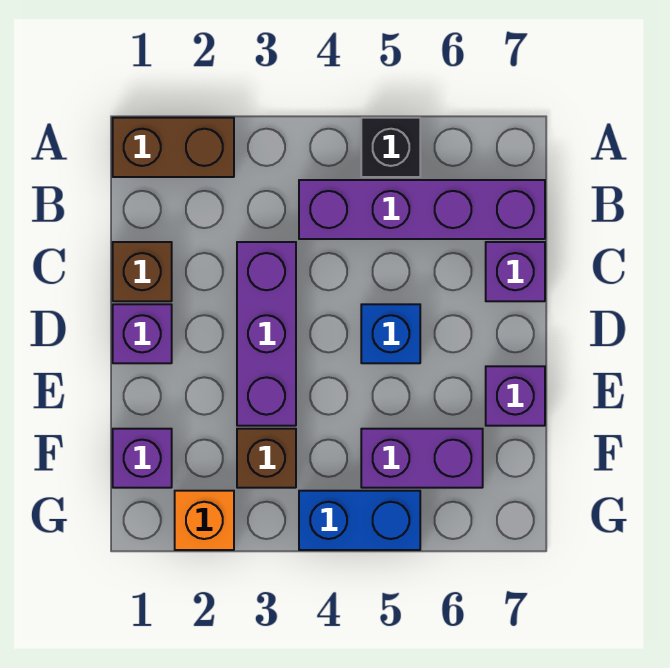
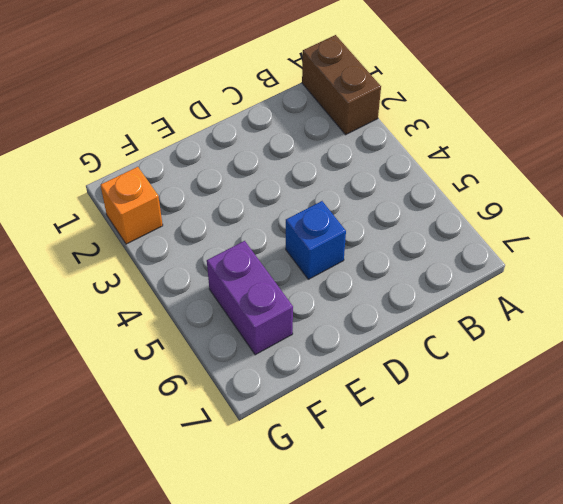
none -> black brick A5 level 1
none -> purple brick B4:B7 level 1
none -> brown brick C1 level 1

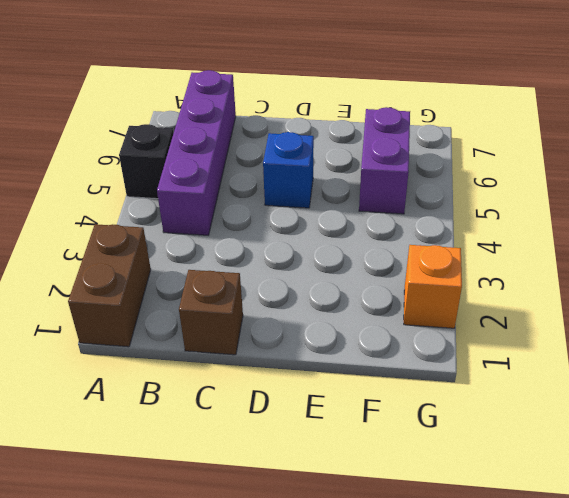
none -> purple brick C3:E3 level 1
none -> purple brick C7 level 1
none -> purple brick D1 level 1

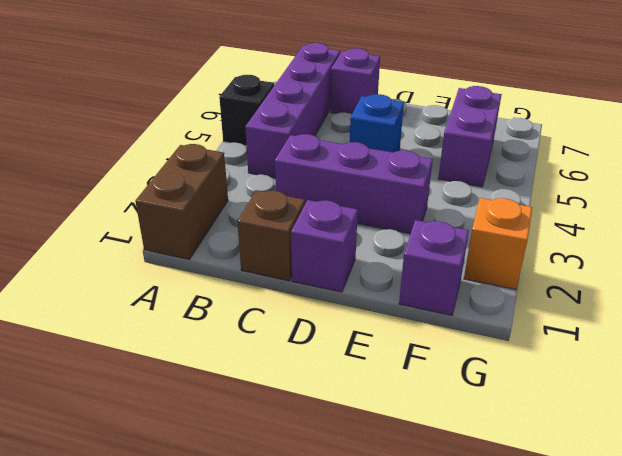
none -> purple brick E7 level 1
none -> brown brick F3 level 1
none -> blue brick G4:G5 level 1

